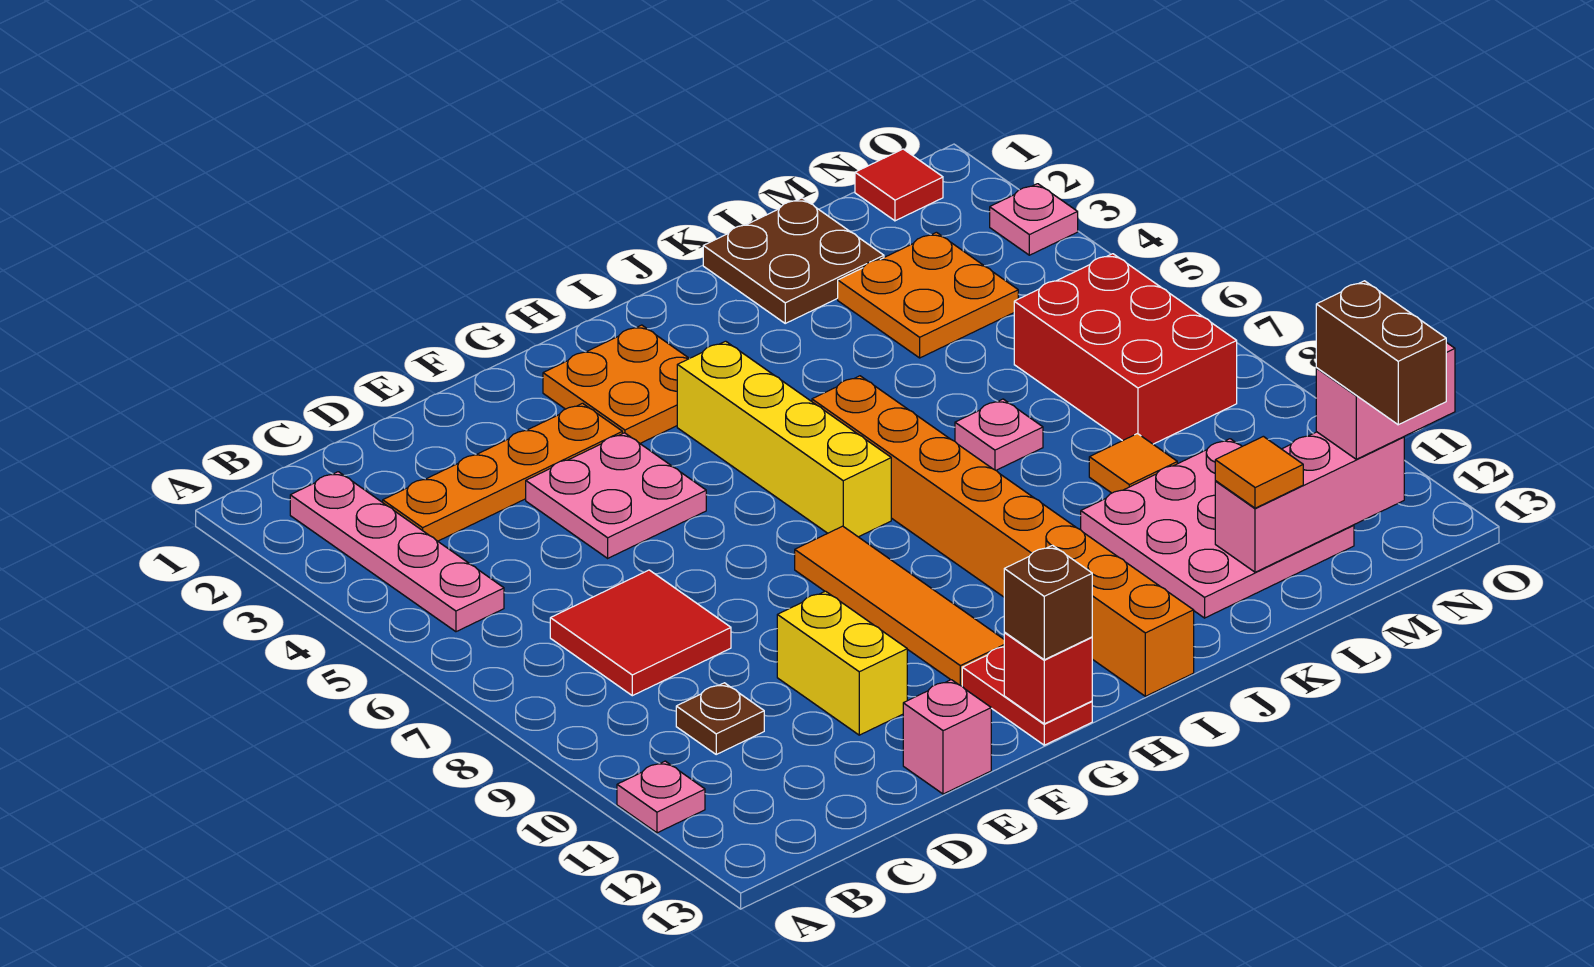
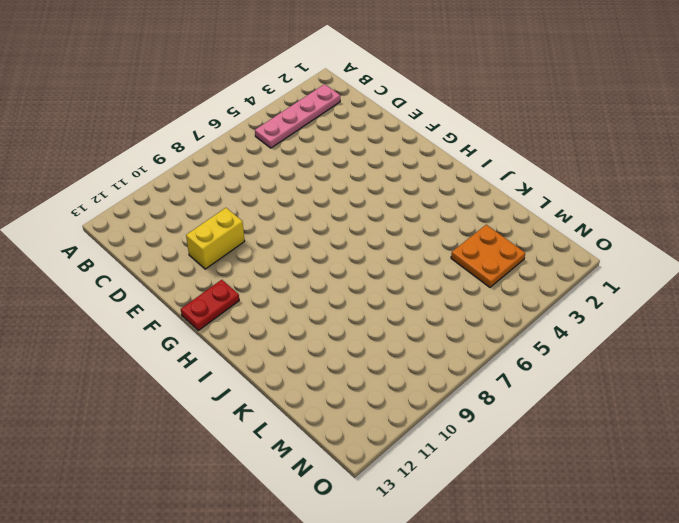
none -> pink plate A11 level 1
none -> orange plate C3:F3 level 1
none -> red tile C7:D8 level 1

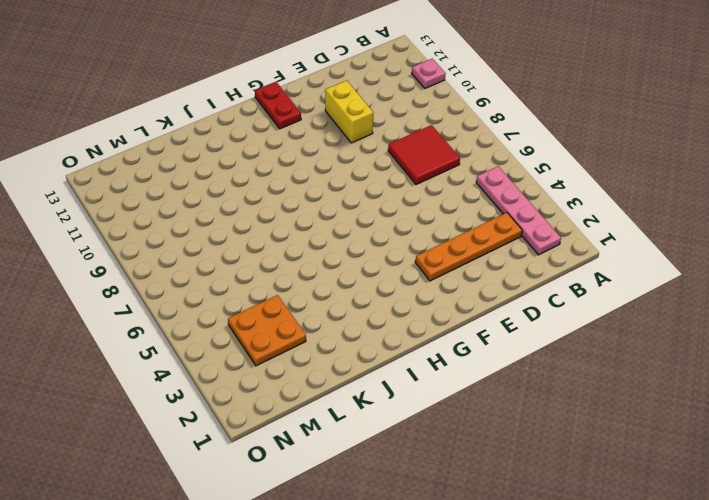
none -> brown plate C10 level 1
none -> pink plate E4:F5 level 1
none -> pink brick E13 level 1

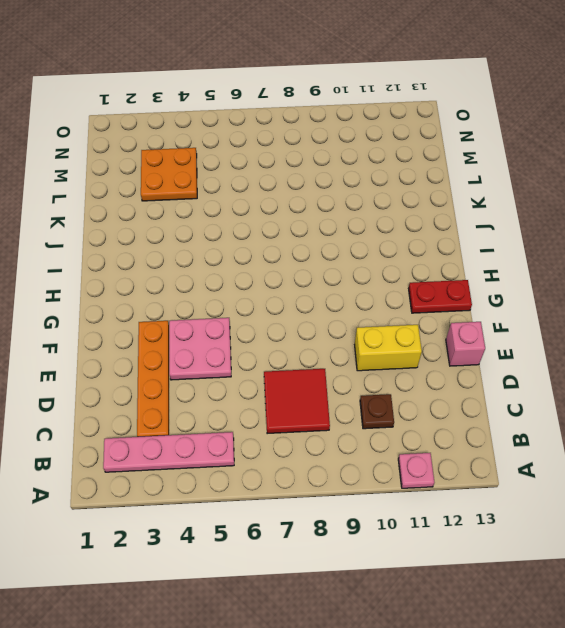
none -> orange plate G2:H3 level 1
none -> orange tile G8:G11 level 1
none -> yellow brick H4:H7 level 1

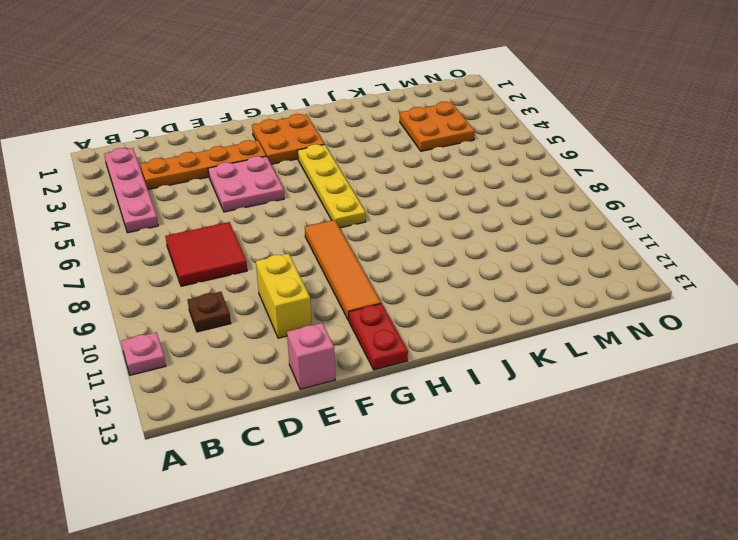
yellow plate H4:H7 level 1 -> yellow brick H4:H7 level 1
none -> orange brick I6:I13 level 1
none -> brown plate K1:L2 level 1
none -> pink plate K7 level 1

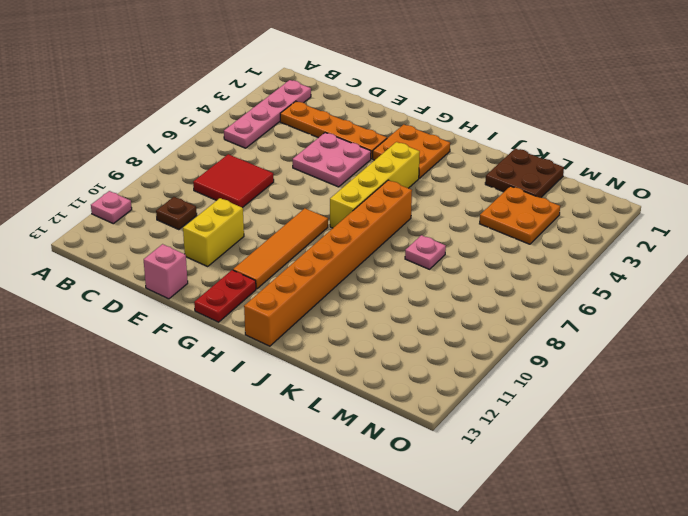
none -> pink plate K10:M12 level 1
none -> orange tile L9 level 1
none -> red brick M6:N8 level 1

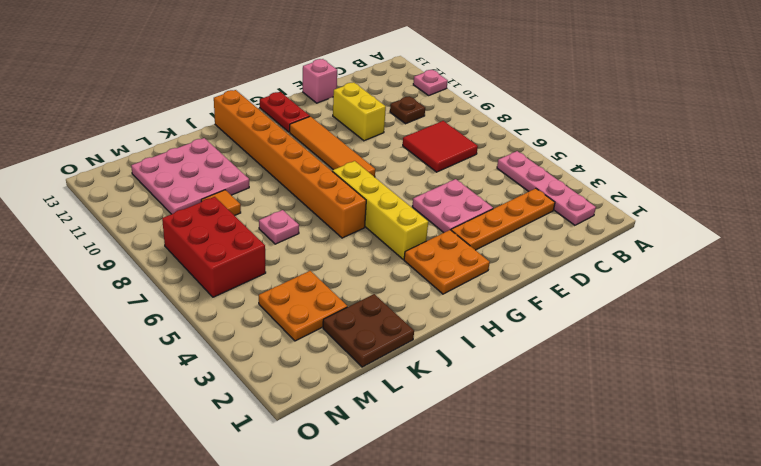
none -> red tile N1 level 1
none -> pink plate O3 level 1
none -> red brick G13 level 2

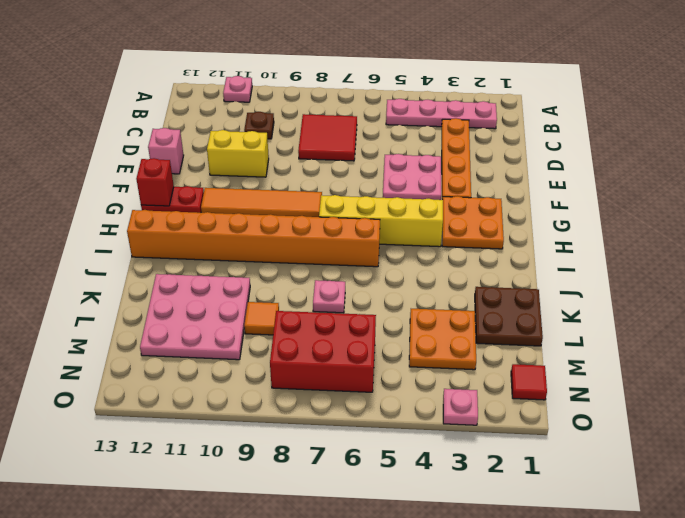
none -> pink brick L12:N12 level 2
none -> brown brick G13 level 3
none -> orange tile L12 level 3

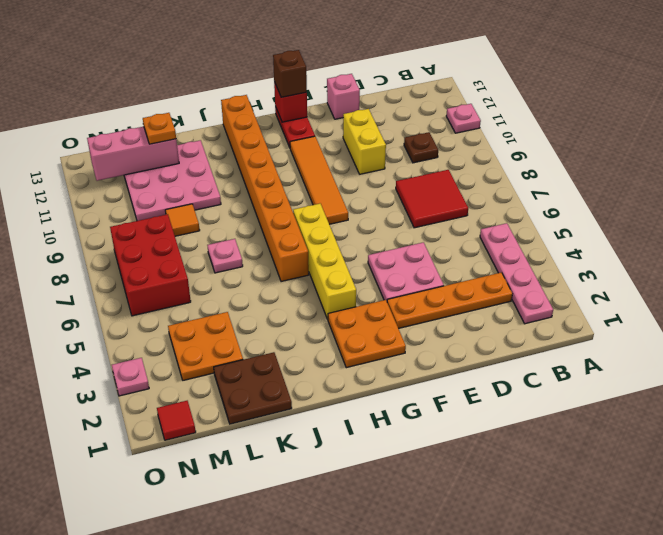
orange plate L12 level 3 -> orange tile L12 level 3
none -> pink brick N12:O12 level 3
none -> brown brick N12:N13 level 4

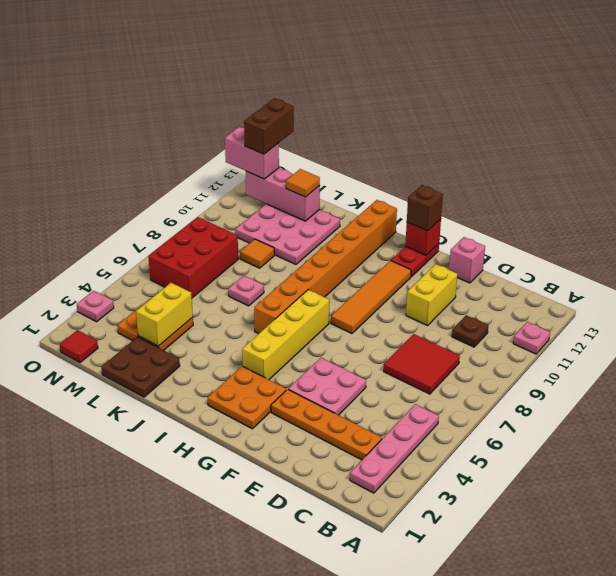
yellow brick L3:L4 level 2 -> none

